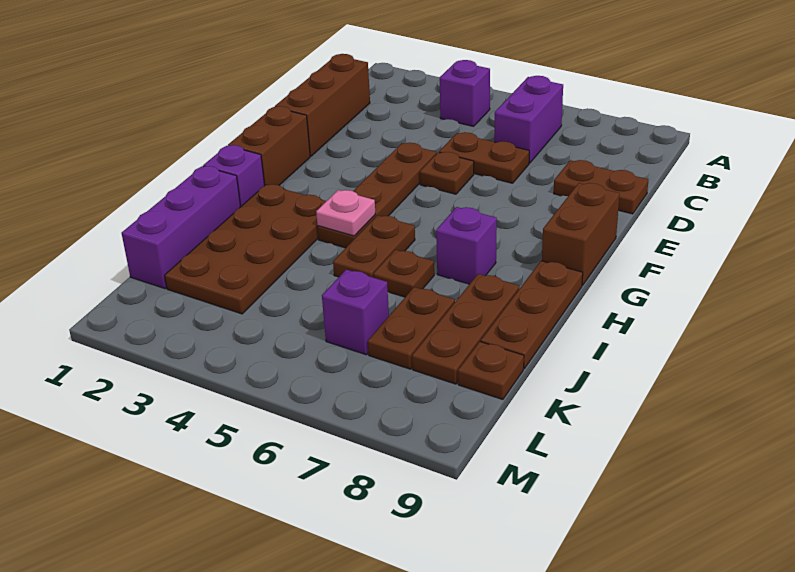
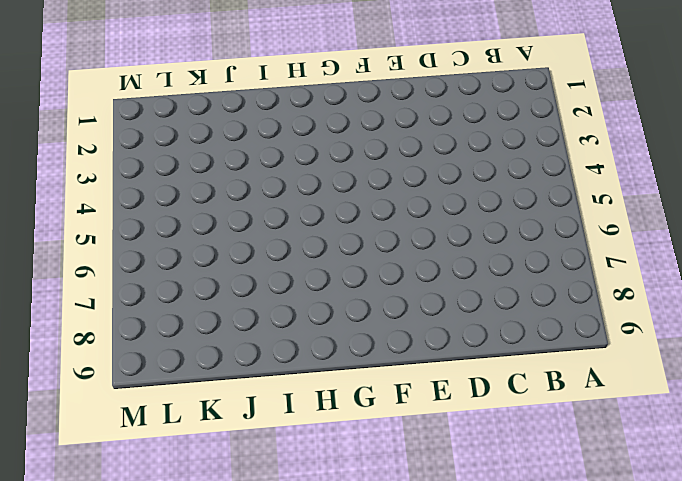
none -> purple brick B4 level 1
none -> purple brick B6:C6 level 1
none -> brown brick C1:E1 level 1

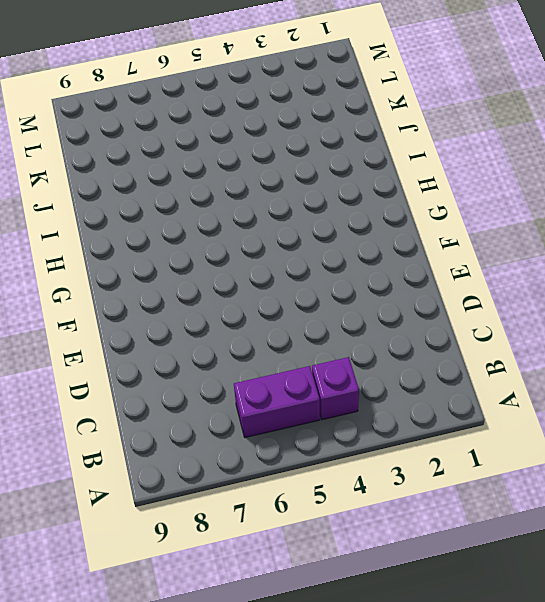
purple brick B5:B6 level 1 -> purple brick B6:C6 level 1
none -> brown brick C1:E1 level 1
none -> brown plate D5:D6 level 1
none -> brown plate D8:D9 level 1

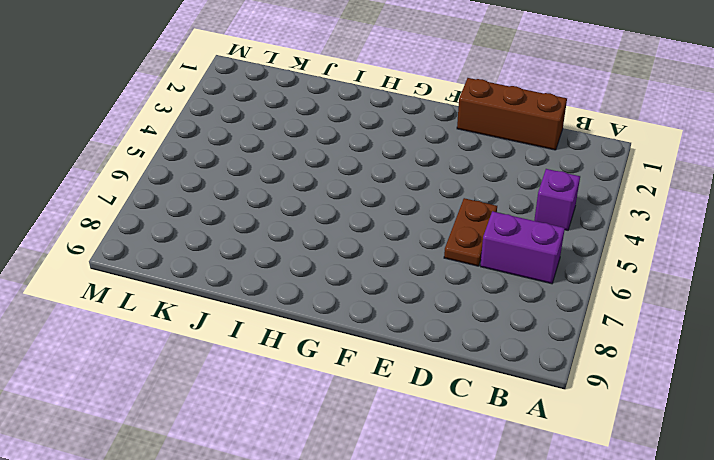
none -> brown plate D8:D9 level 1
none -> brown plate E4:H4 level 1
none -> brown plate E5 level 1

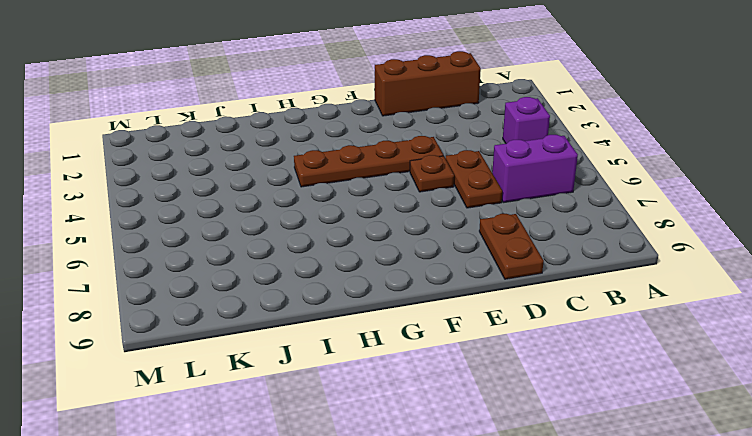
none -> brown brick F1:G1 level 1
none -> brown brick F9:G9 level 1
none -> purple brick H1 level 1

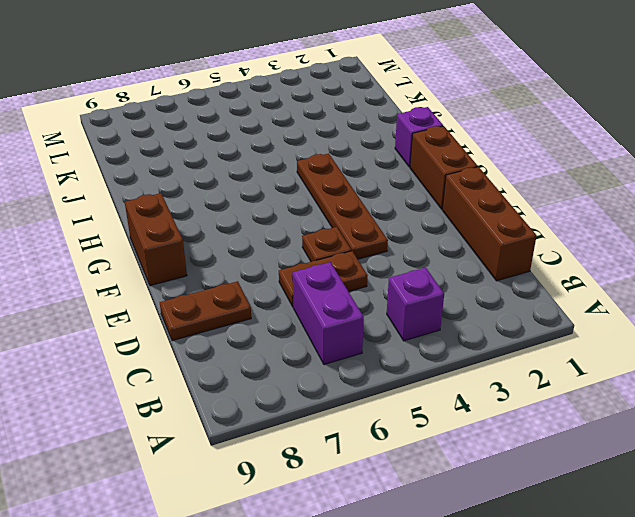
none -> brown plate H2:K3 level 1
none -> brown plate H5:I5 level 1
none -> purple brick H7 level 1

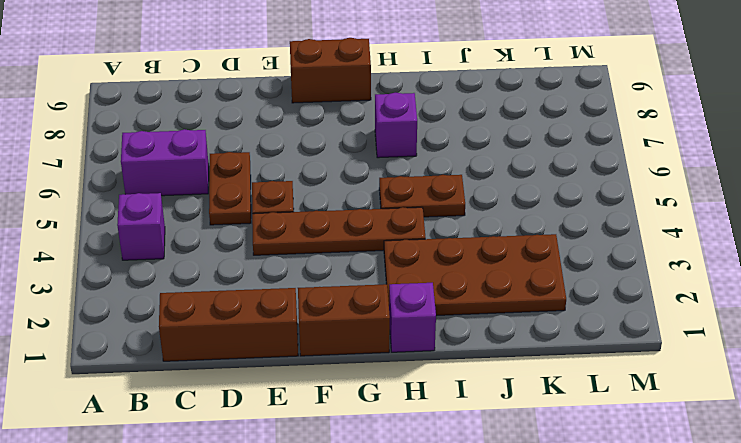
none -> brown plate D8:D9 level 1
none -> brown plate H9:J9 level 1
none -> purple brick I1:K1 level 1

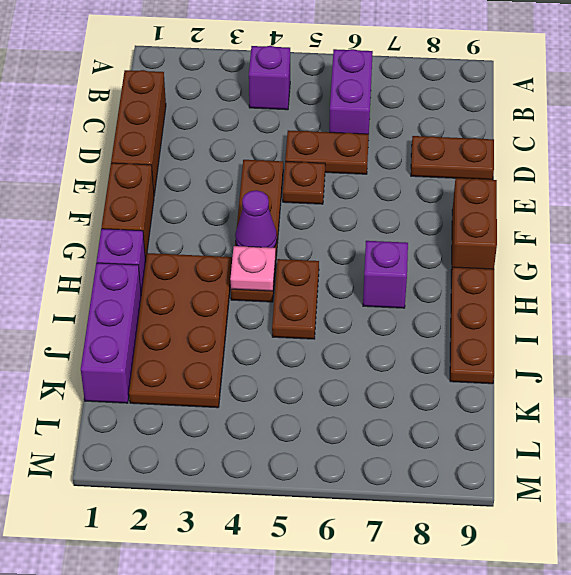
purple cone G4 level 2 -> none
none -> brown plate I6 level 1
none -> brown plate I8:K8 level 1
none -> brown plate J7:K7 level 1

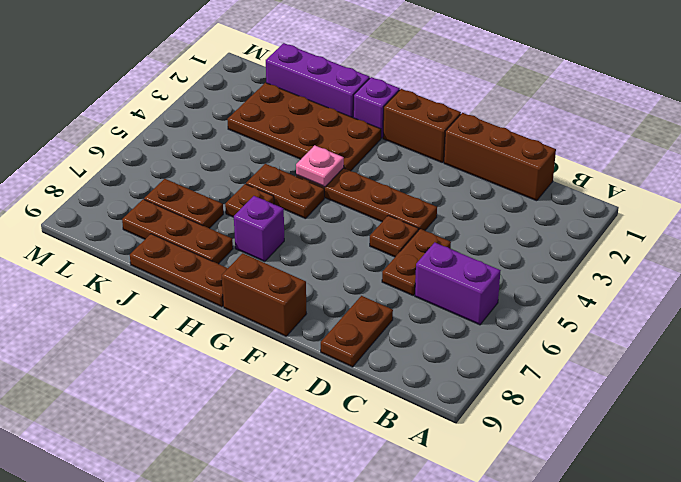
none -> purple brick B4 level 1
none -> purple brick K6 level 1
none -> brown plate K9 level 1

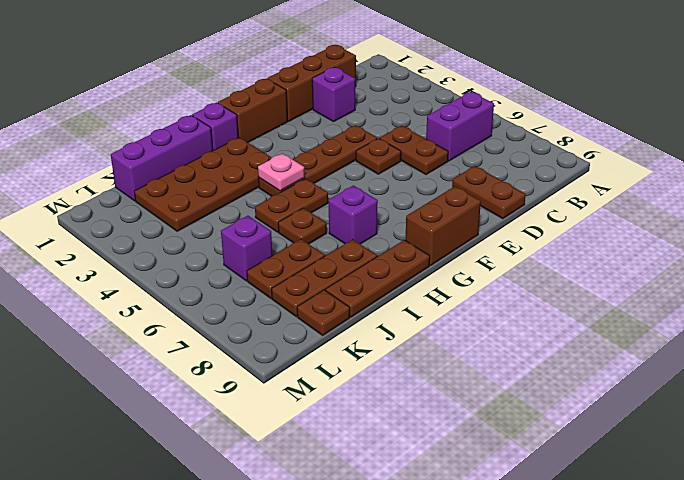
purple brick D2 level 1 -> purple brick B4 level 1

